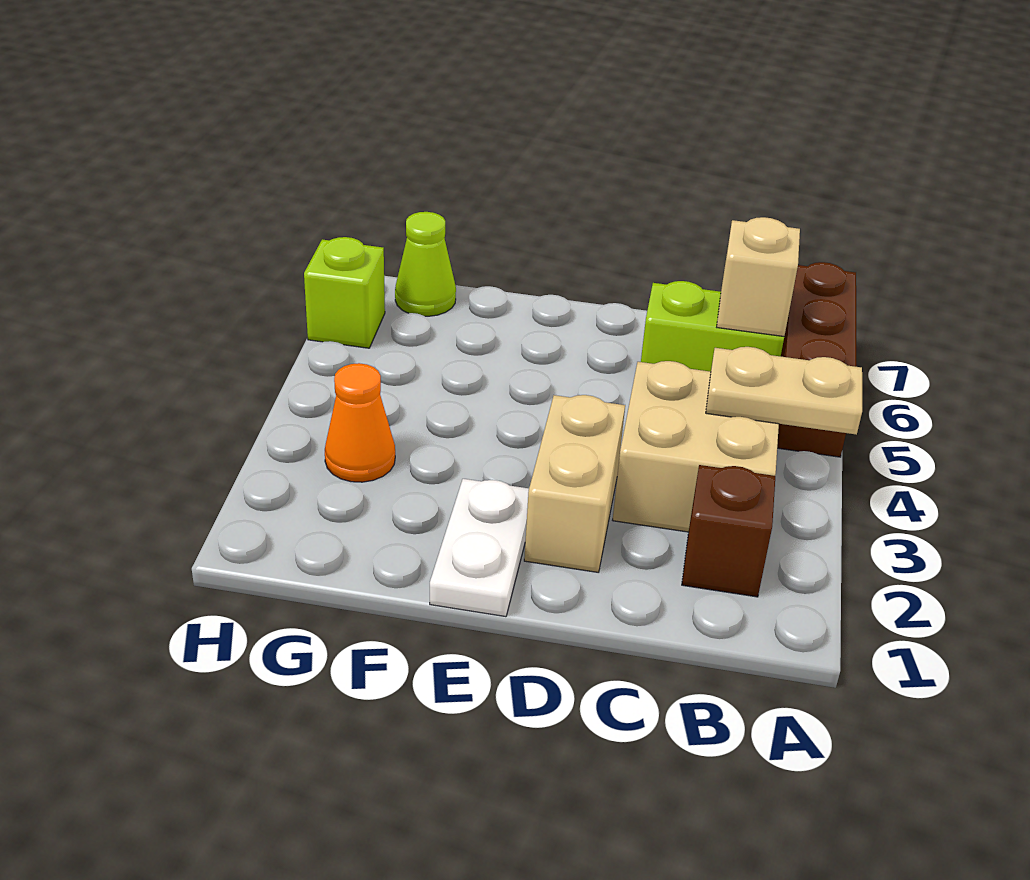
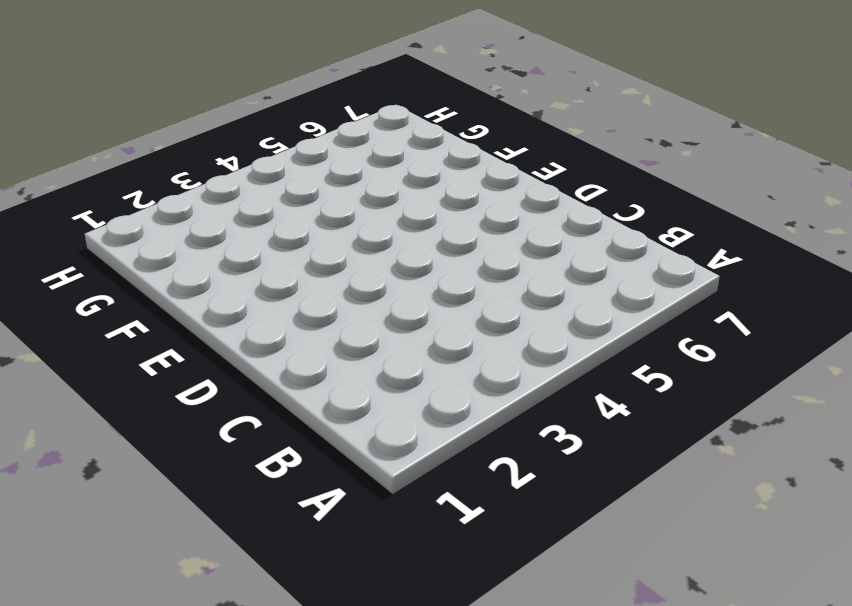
none -> brown brick A5:A7 level 1
none -> brown brick B2 level 1

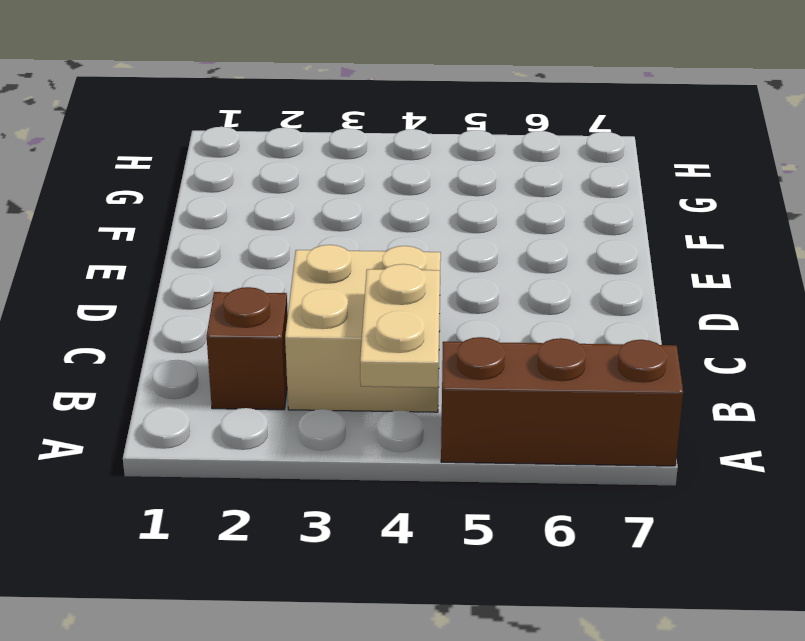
none -> lime brick B6:C6 level 1
none -> tan brick D2:D3 level 1

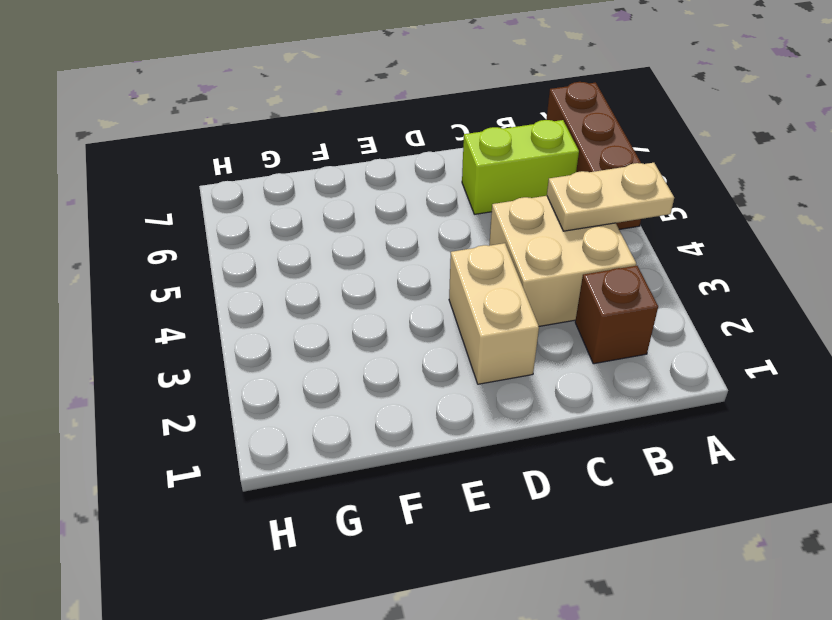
none -> white plate E1:E2 level 1
none -> orange cone G3 level 1

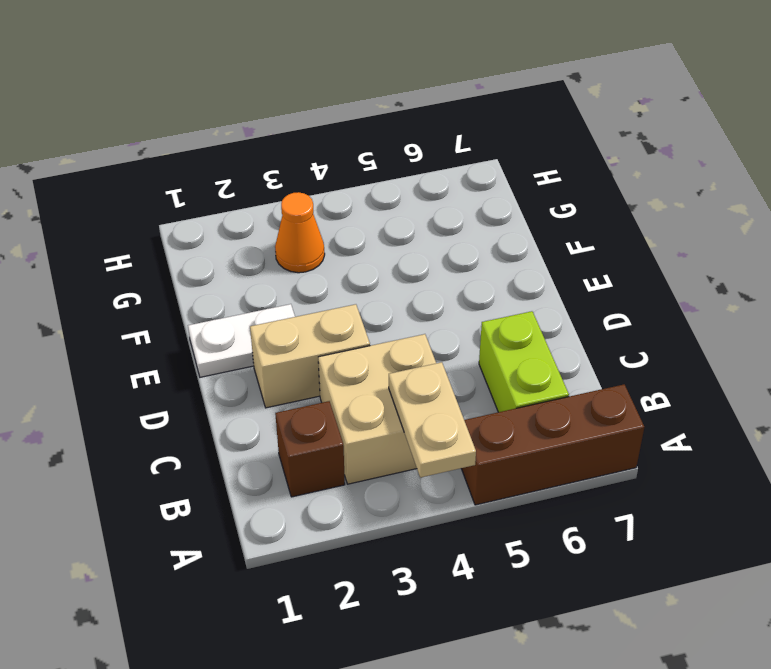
none -> lime cone G7 level 1
none -> lime brick H6 level 1

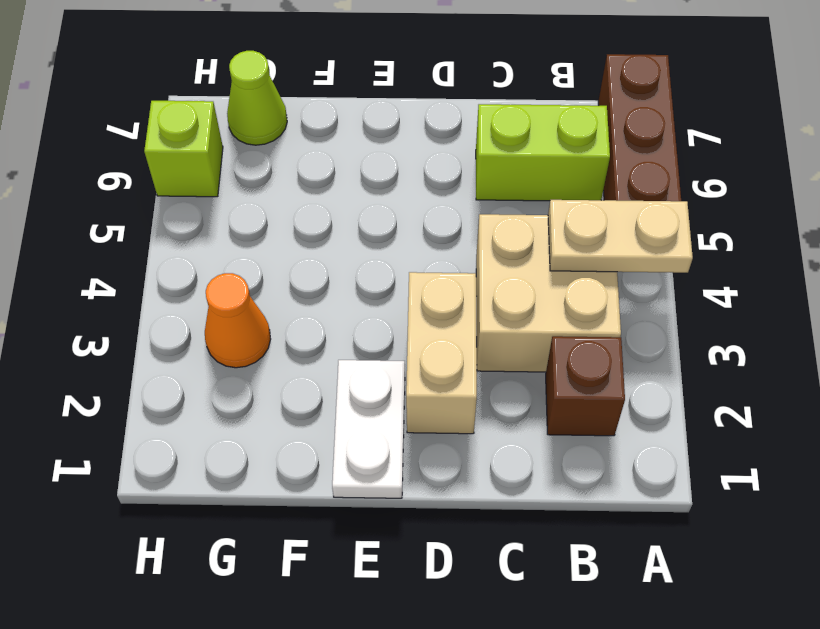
none -> tan brick B6 level 2

